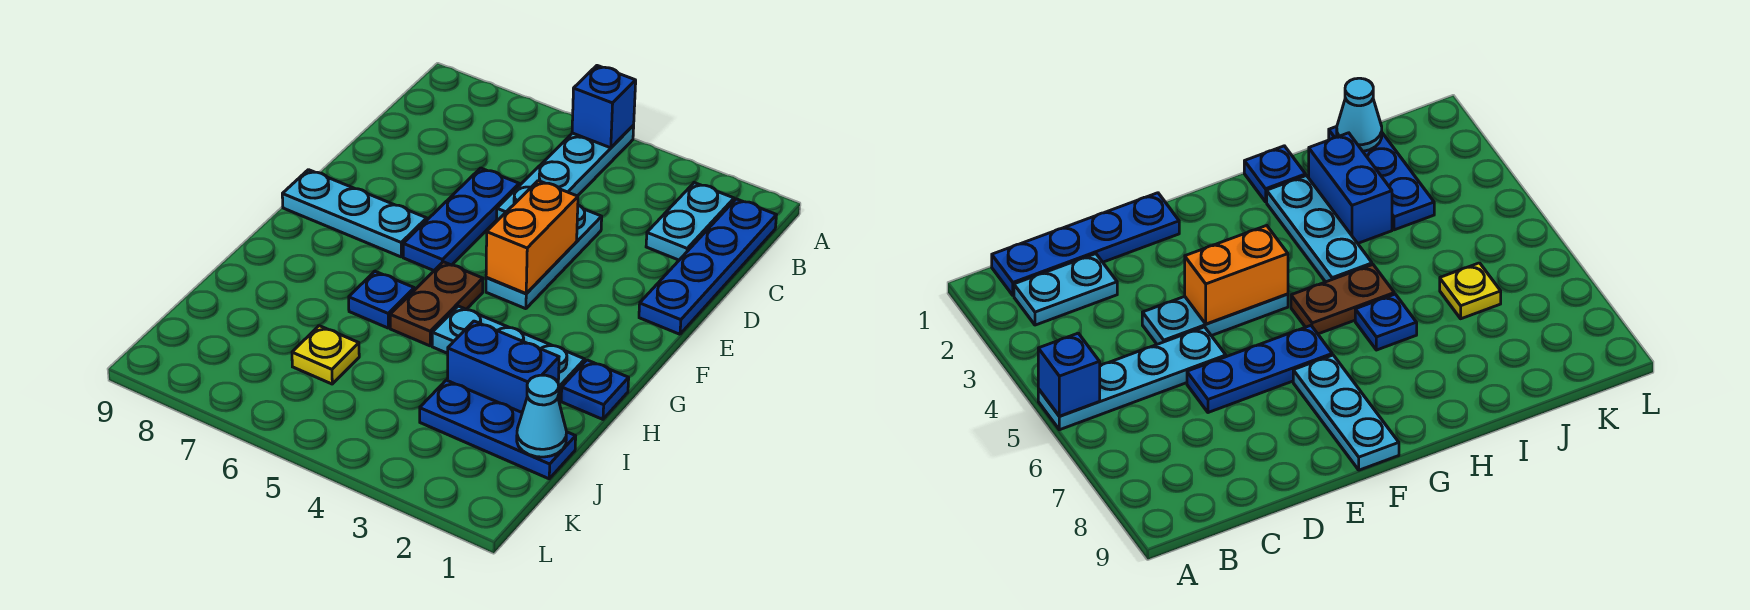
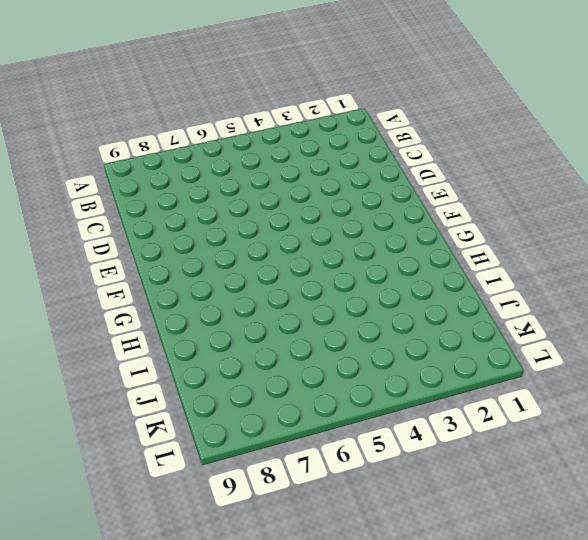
none -> cyan plate A5:D5 level 1
none -> blue plate B1:E1 level 1
none -> cyan plate B2:C2 level 1

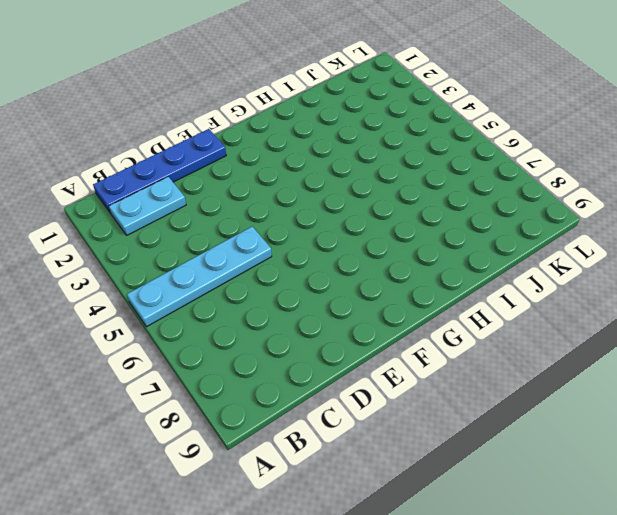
none -> cyan plate D4:F4 level 1
none -> blue plate D6:F6 level 1
none -> cyan plate F7:F9 level 1

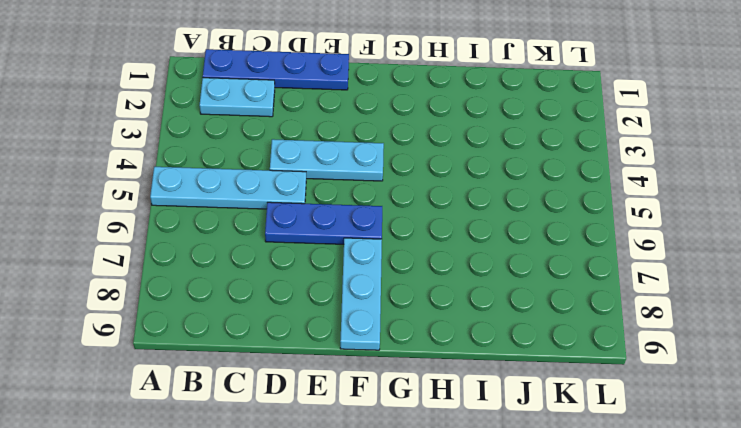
none -> brown plate G5:H5 level 1
none -> blue plate H1 level 1
none -> cyan plate H2:H4 level 1

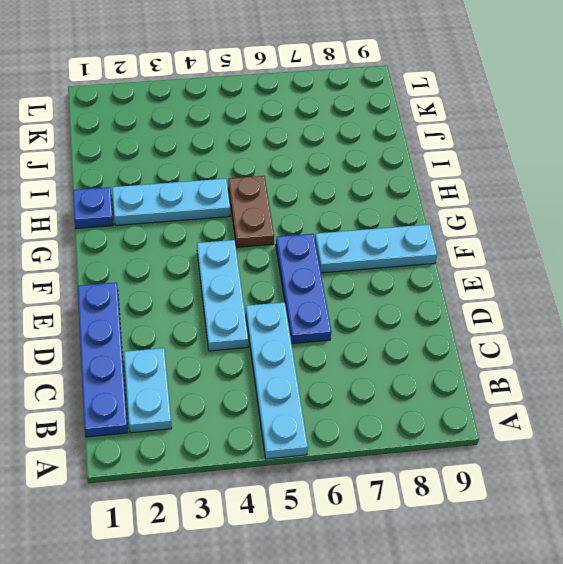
none -> blue plate H6 level 1
none -> blue brick I2:I3 level 1
none -> blue plate J1:J3 level 1

